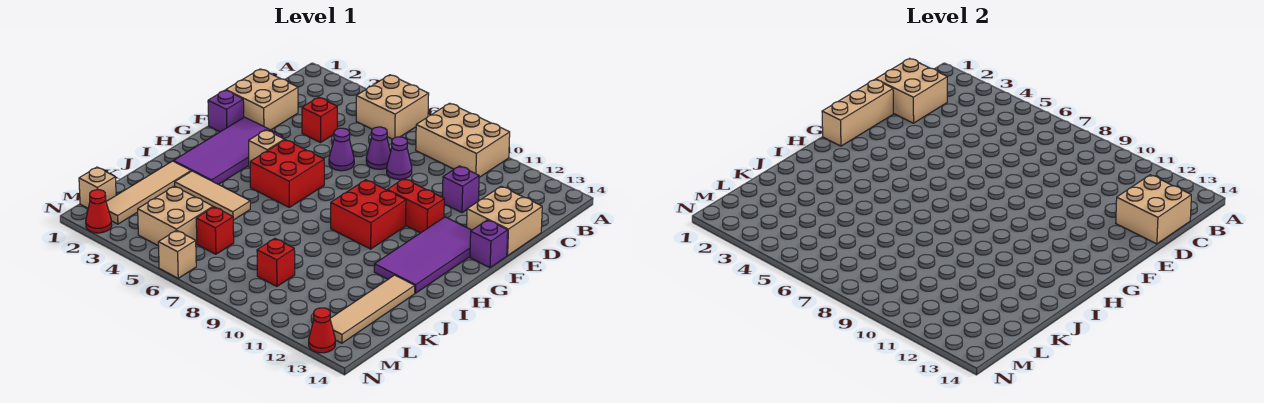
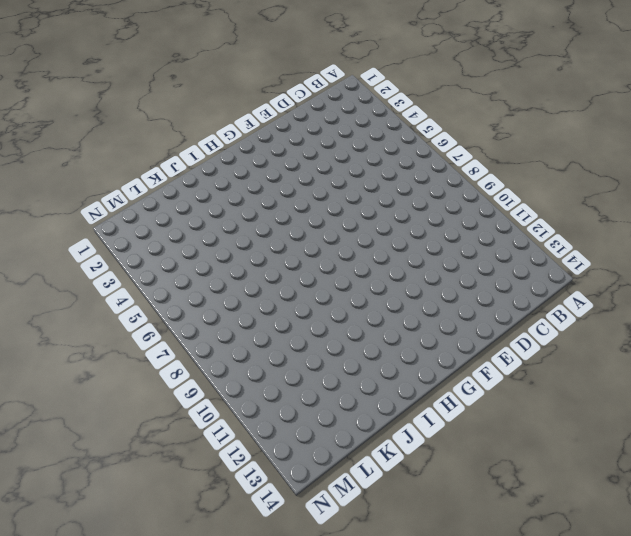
none -> tan brick A5:B6 level 1
none -> tan brick A8:B10 level 1
none -> tan brick D1:E2 level 1
none -> red brick D4 level 1

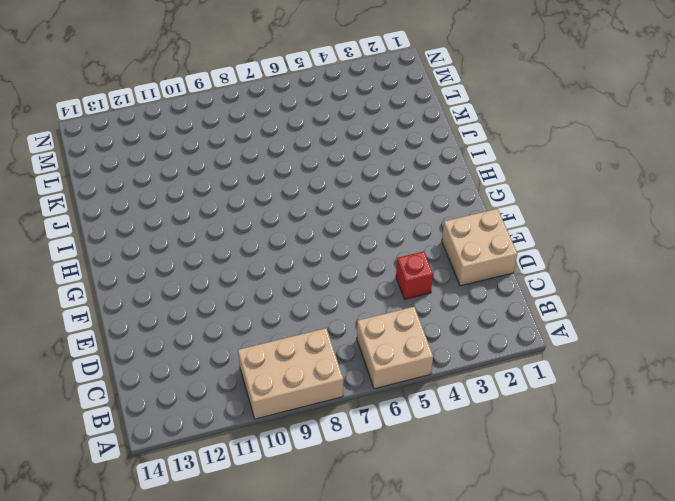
none -> purple cone D7 level 1
none -> purple cone D8 level 1
none -> purple brick D11 level 1
none -> tan brick D13:E14 level 1

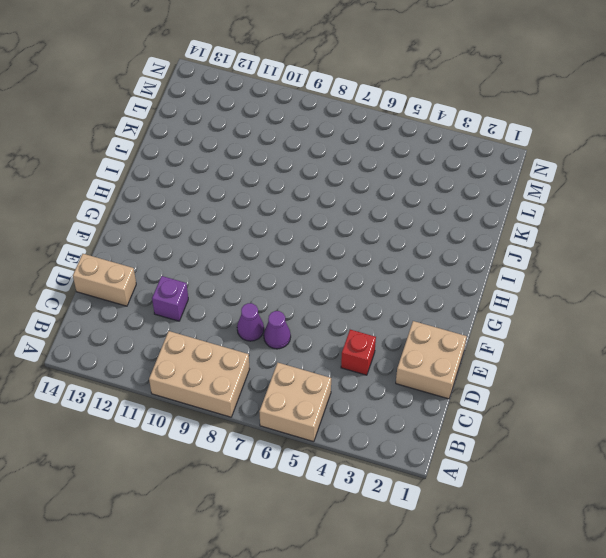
tan brick D13:D14 level 1 -> tan brick D13:E14 level 1
none -> purple cone E6 level 1
none -> purple brick F1 level 1
none -> purple tile F2:I3 level 1
none -> red brick F10:F11 level 1

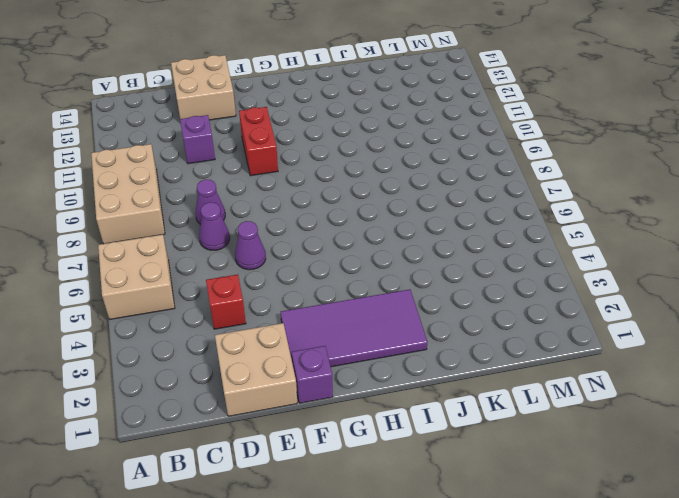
none -> purple tile F12:I13 level 1
none -> purple brick F14 level 1
none -> tan brick G4 level 1
none -> red brick G5:H6 level 1

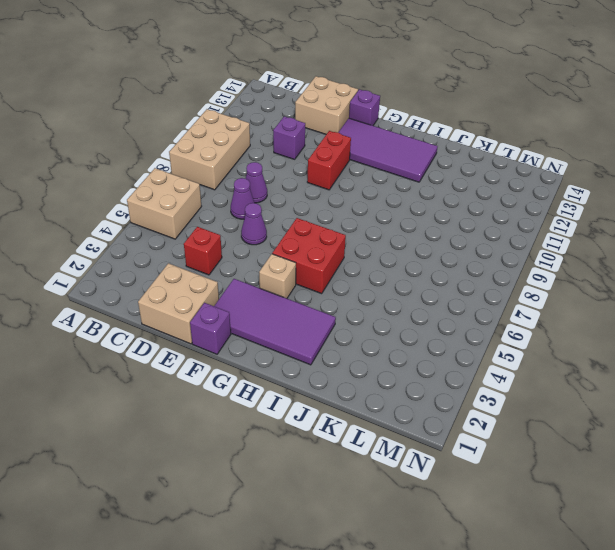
none -> red brick G9:H10 level 1
none -> tan tile J2:M2 level 1
none -> tan tile J3:J5 level 1
none -> tan tile J13:M13 level 1

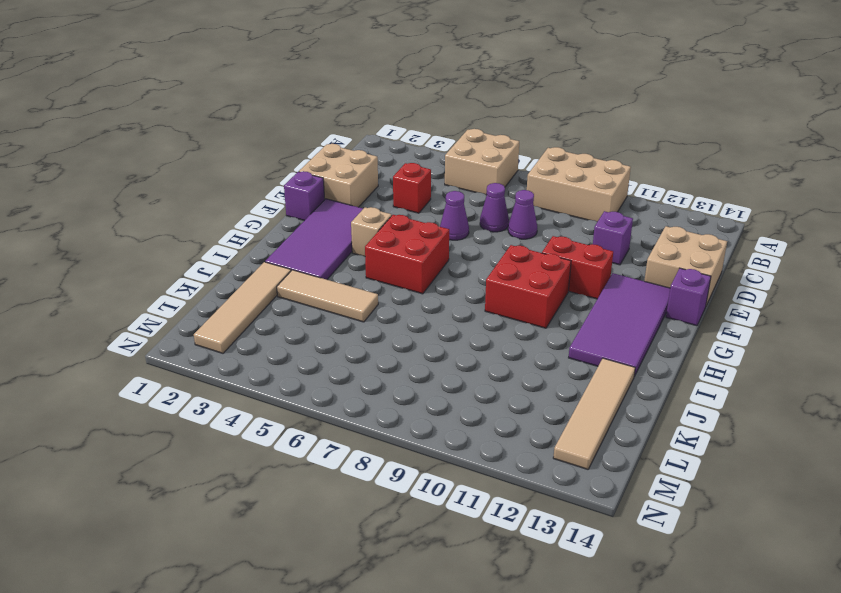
none -> tan brick L4:M5 level 1
none -> red brick L6 level 1
none -> red brick L9 level 1
none -> tan brick M1 level 1

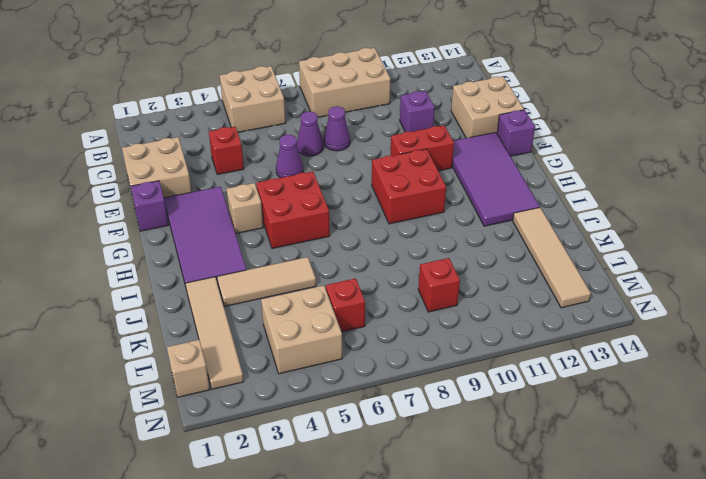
none -> red cone N2 level 1
none -> tan brick N6 level 1
none -> red cone N13 level 1
none -> tan brick C1:D2 level 2

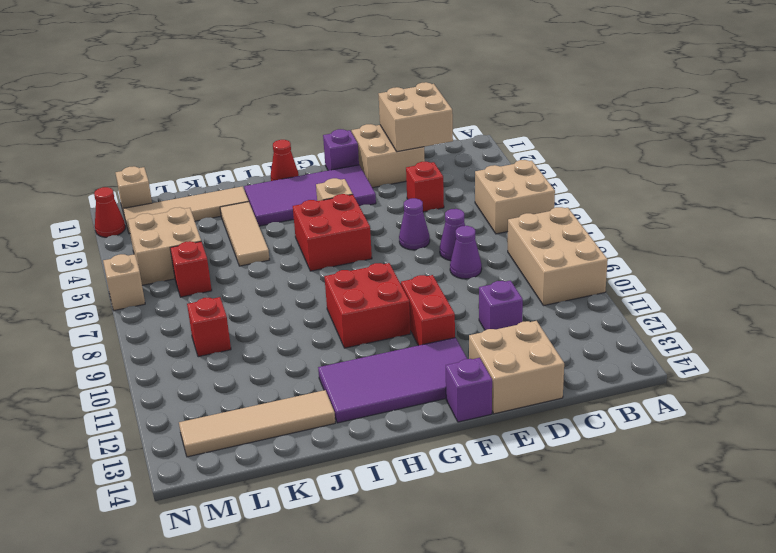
red cone H1 level 1 -> red cone N13 level 1
none -> tan brick C13:D14 level 2
none -> tan brick E1:G1 level 2

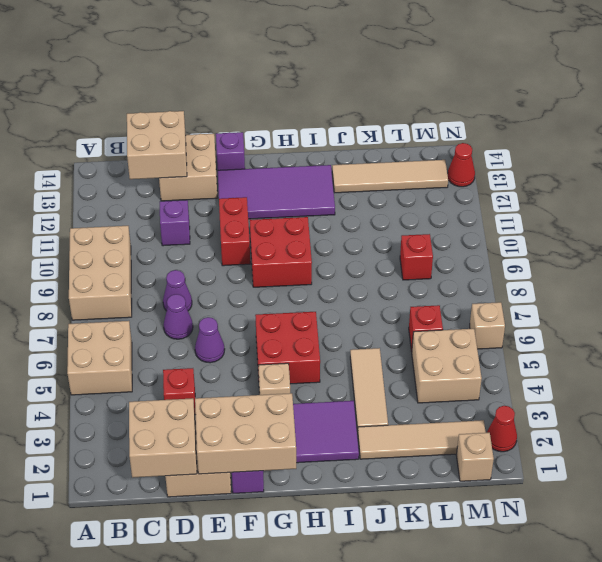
tan brick E1:G2 level 2 -> tan brick E1:G1 level 2

